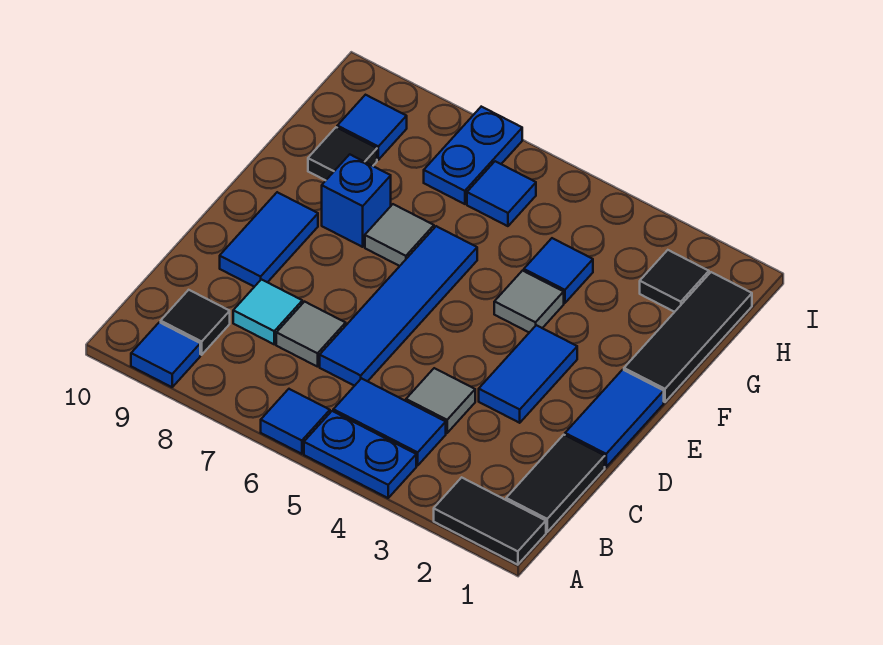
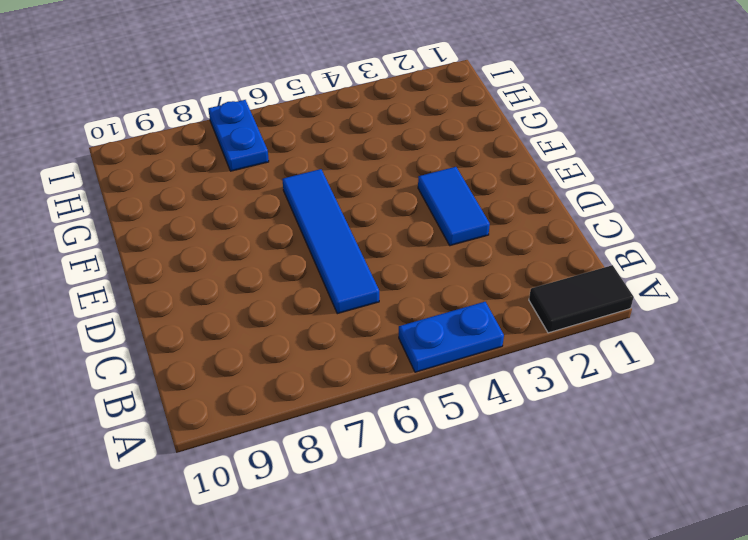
none -> blue tile A6 level 1
none -> blue tile A9 level 1
none -> black tile B1:C1 level 1

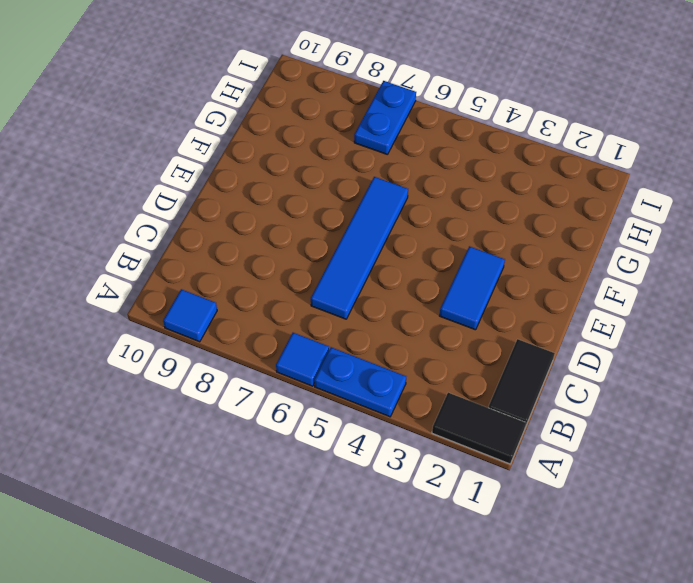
none -> blue tile B4:B5 level 1
none -> black tile B9 level 1
none -> grey tile C4 level 1

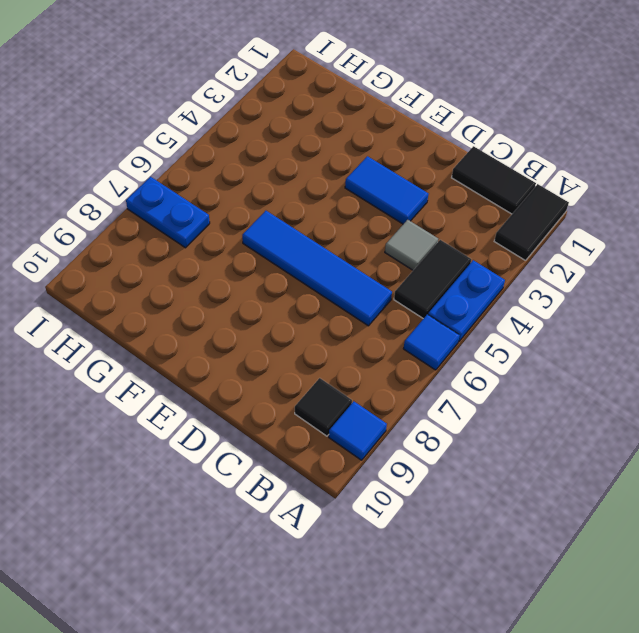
black tile B4:B5 level 1 -> blue tile B4:B5 level 1
none -> grey tile C7 level 1
none -> cyan tile C8 level 1
none -> blue tile D1:E1 level 1

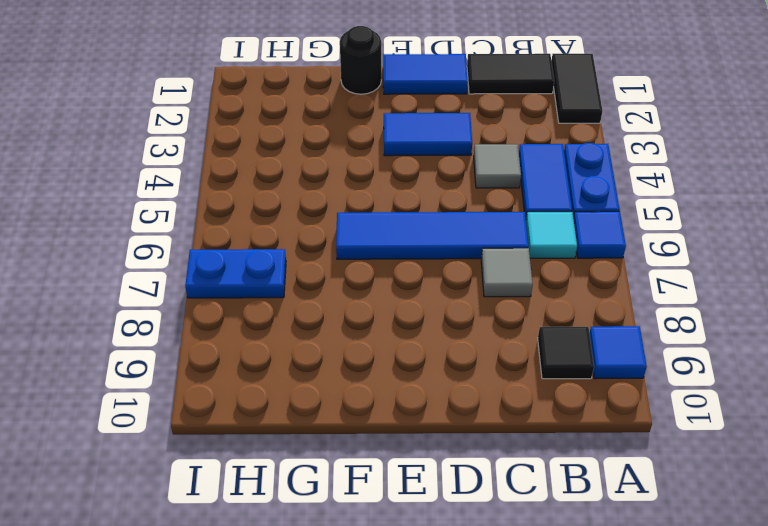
cyan tile B6 level 1 -> cyan tile C8 level 1
black round brick F1 level 1 -> black tile F1:H1 level 1
none -> blue tile D9:E9 level 1
none -> grey tile F4 level 1
none -> grey tile F7 level 1

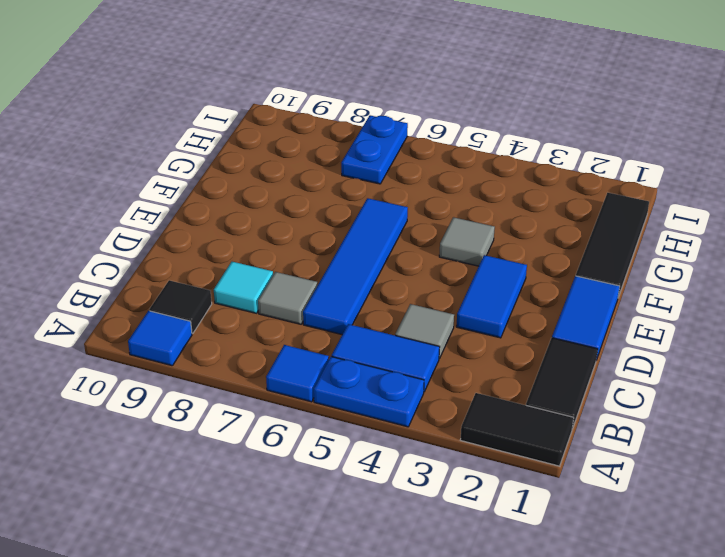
none -> blue tile D9:E9 level 1
none -> grey tile F7 level 1
none -> blue brick F8 level 1

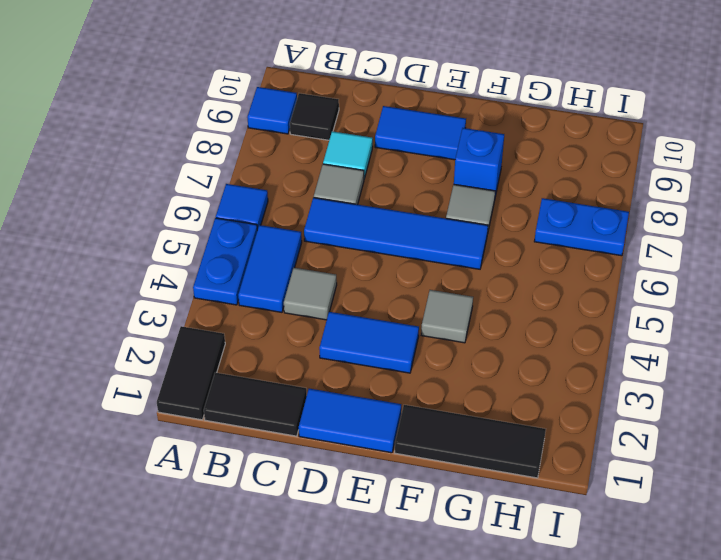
none -> blue tile G4 level 1
none -> black tile G9 level 1
none -> black tile H2 level 1

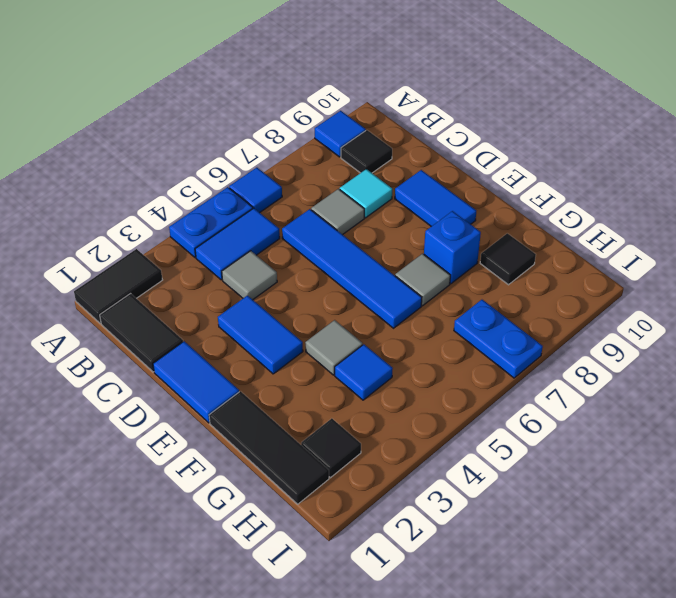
none -> blue tile H6 level 1
none -> blue tile H9 level 1

